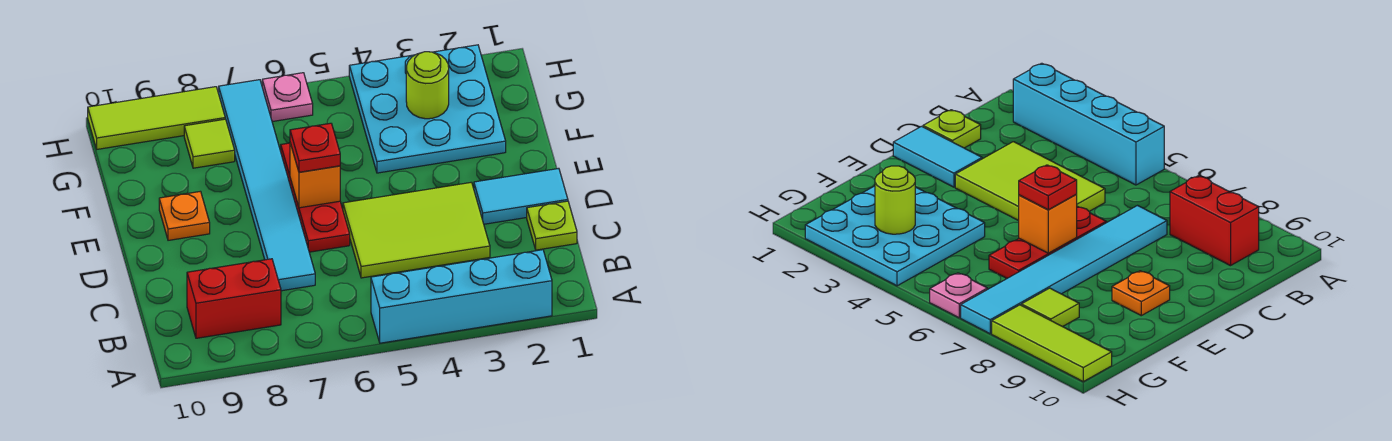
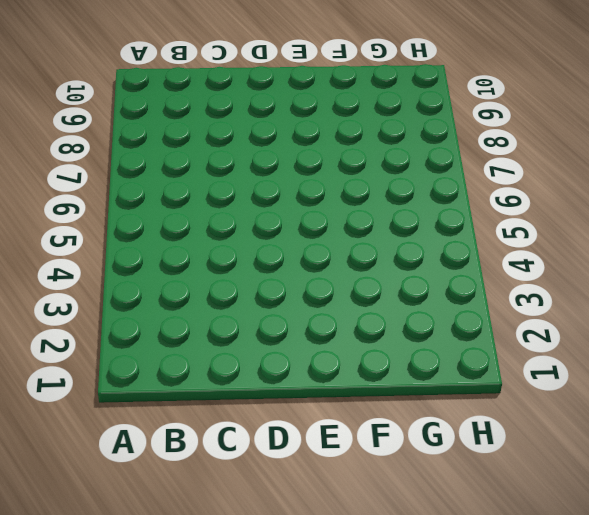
none -> cyan brick A2:A5 level 1
none -> red brick B8:B9 level 1
none -> lime plate C1 level 1

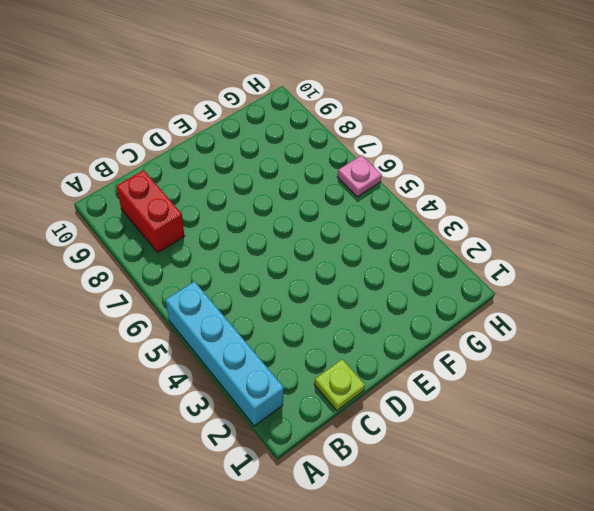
none -> lime tile C3:D5 level 1
none -> cyan tile C7:H7 level 1
none -> cyan tile D1:D2 level 1

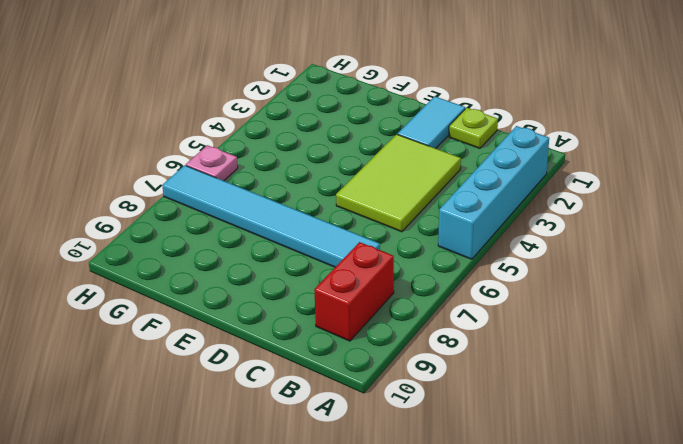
none -> red plate D6:F6 level 1
none -> orange plate E9 level 1
none -> cyan plate F2:H4 level 1

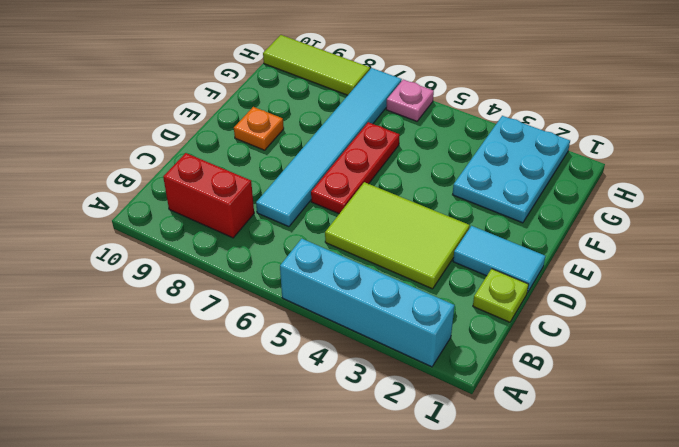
cyan plate F2:H3 level 1 -> cyan plate F2:H4 level 1
none -> lime tile G8 level 1
none -> orange brick E6 level 2
none -> lime round brick G3 level 2

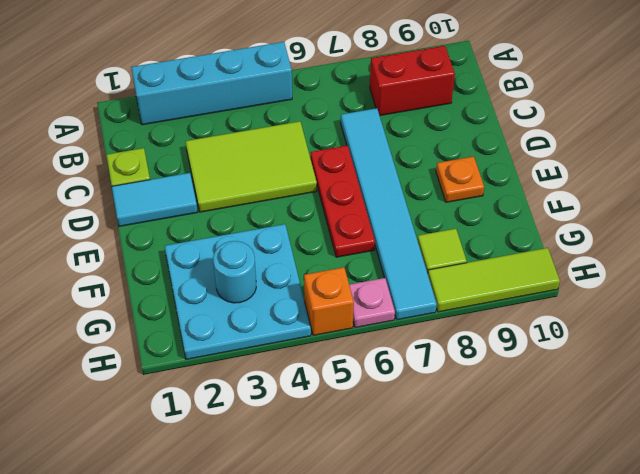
cyan round brick G3 level 2 -> lime round brick G3 level 2
orange brick H5 level 1 -> orange brick E6 level 2
none -> red plate E6 level 3

